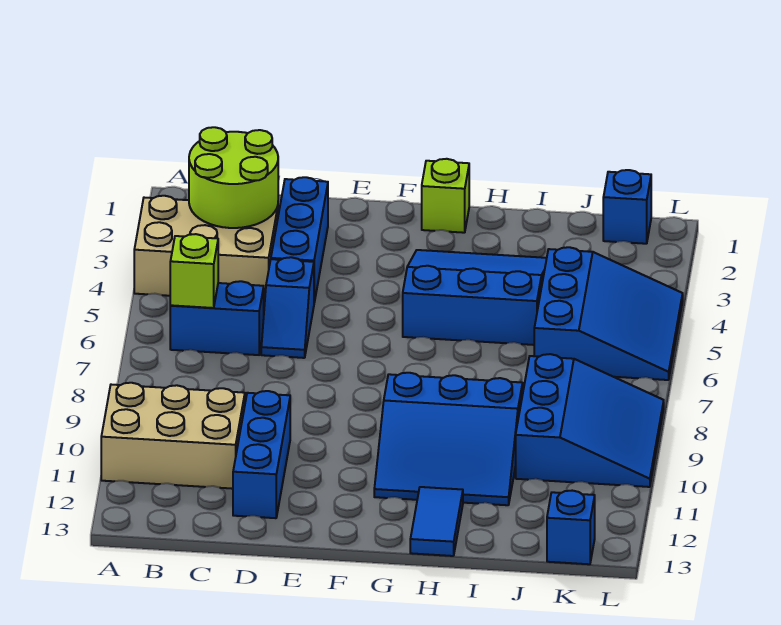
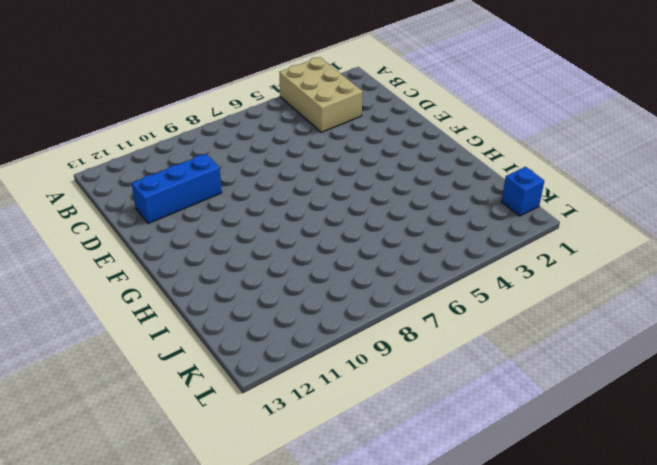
none -> tan brick A10:C11 level 1
none -> blue brick B6:C6 level 1
none -> blue brick D2:D4 level 1

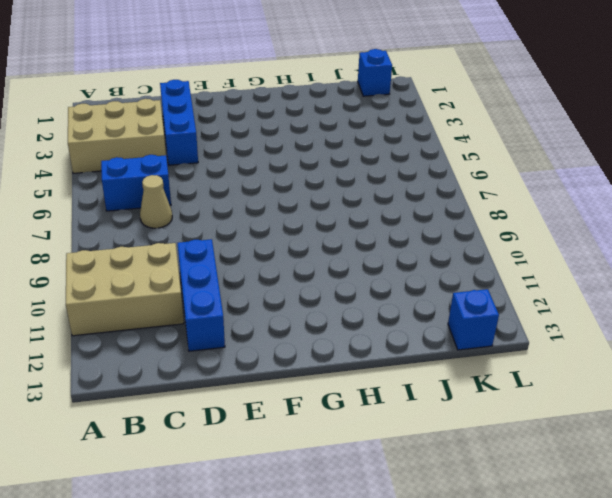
tan cone C7 level 1 -> none
none -> blue slope D5:D6 level 1 top 5
none -> lime brick G1 level 1
none -> blue slope G3:I5 level 1 top 5

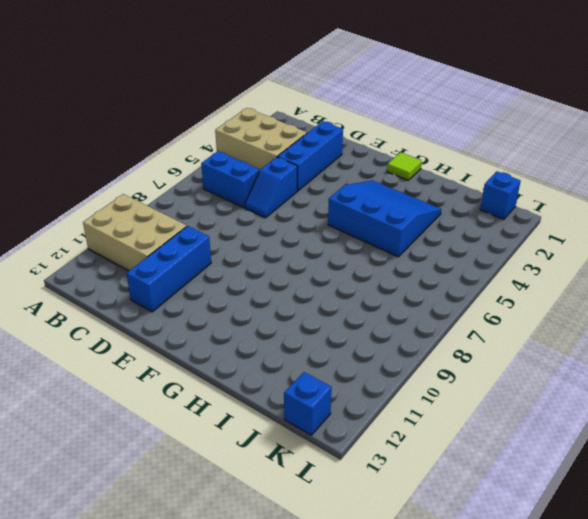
lime tile G1 level 1 -> lime brick G1 level 1
none -> blue slope G9:I11 level 1 top 9
none -> blue tile H12:H13 level 1
none -> blue slope J4:L6 level 1 top J

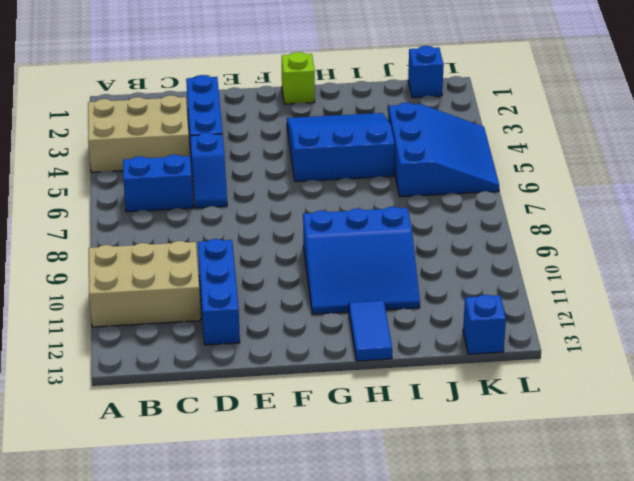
none -> blue slope J8:L10 level 1 top J
none -> lime round brick B2:C3 level 2
none -> lime brick B6 level 2

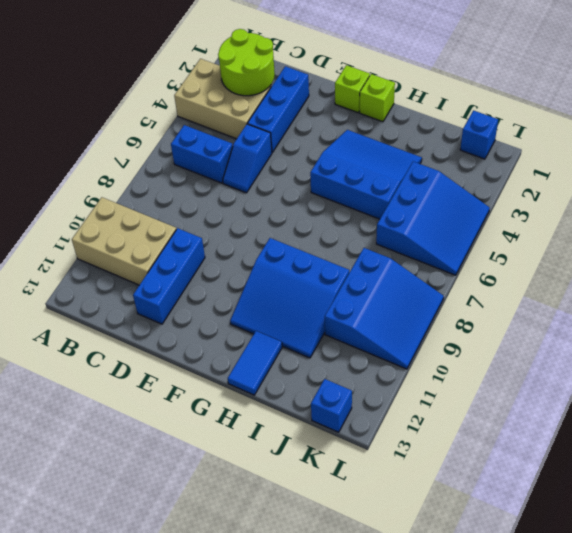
lime brick F1 level 1 -> lime brick B6 level 2

